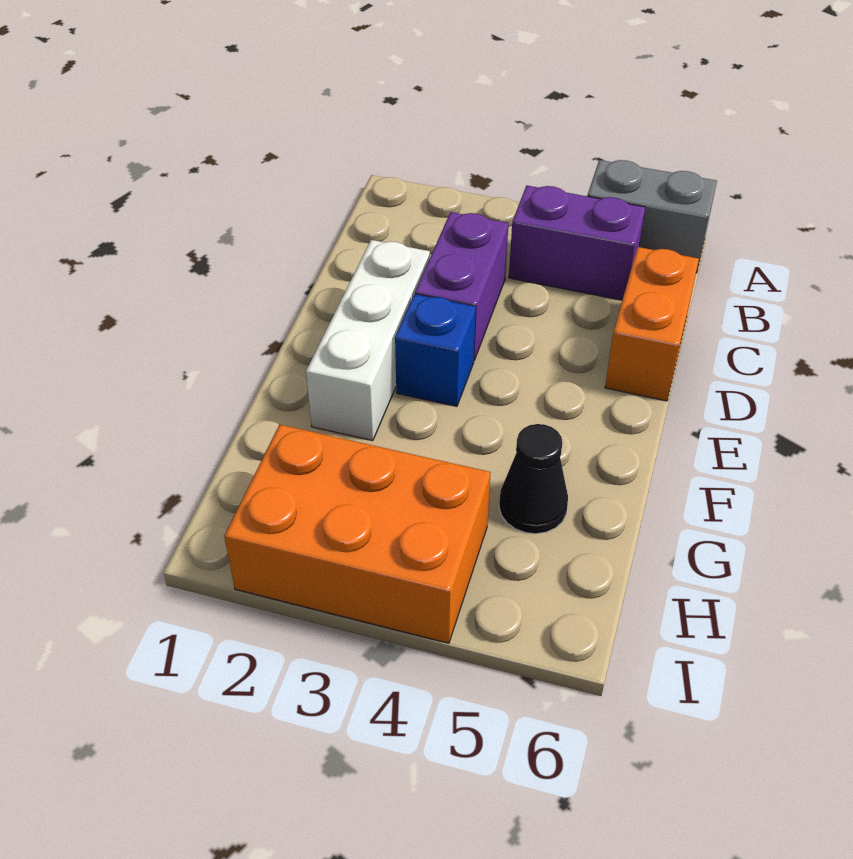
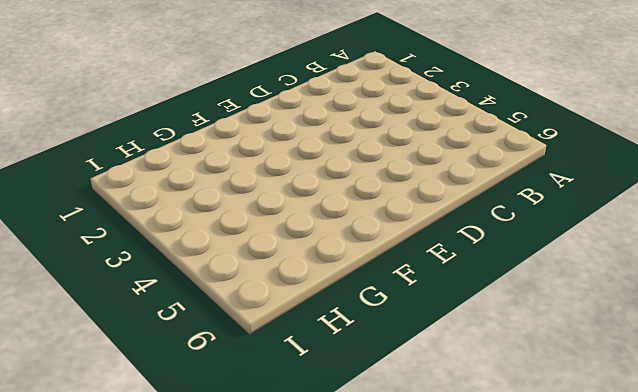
none -> grey brick A5:A6 level 1
none -> purple brick B4:B5 level 1

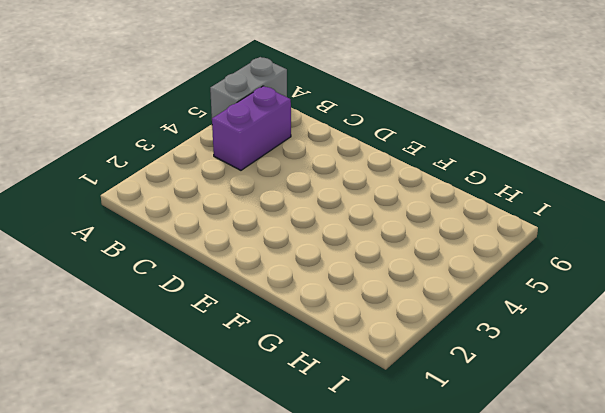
none -> purple brick C3:D3 level 1
none -> orange brick C6:D6 level 1

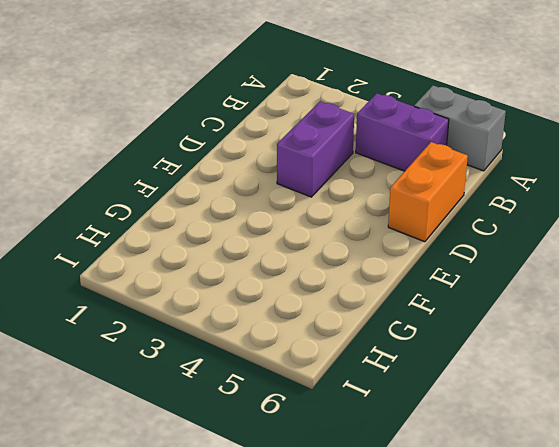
none -> white brick D2:F2 level 1
none -> blue brick E3 level 1

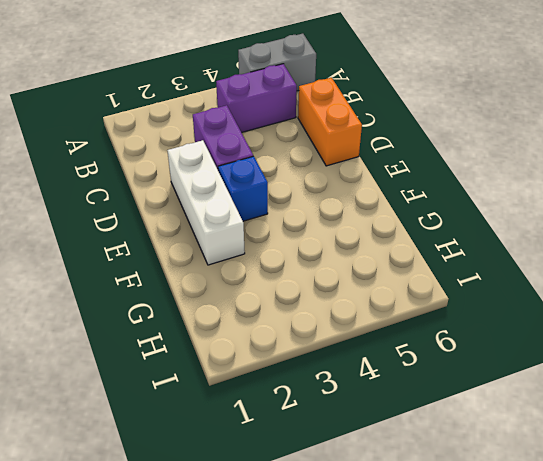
none -> black cone G5 level 1
none -> orange brick H2:I4 level 1

